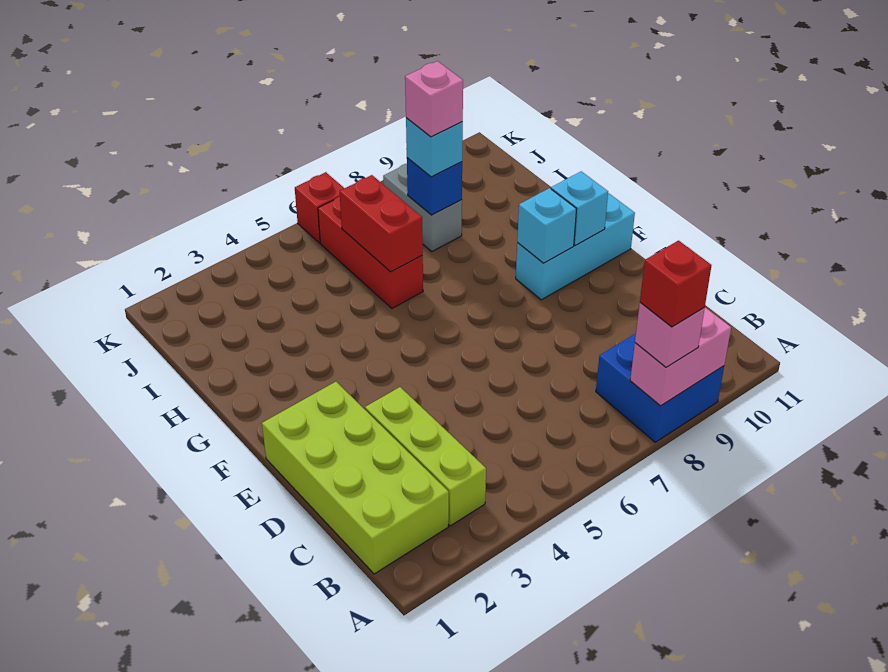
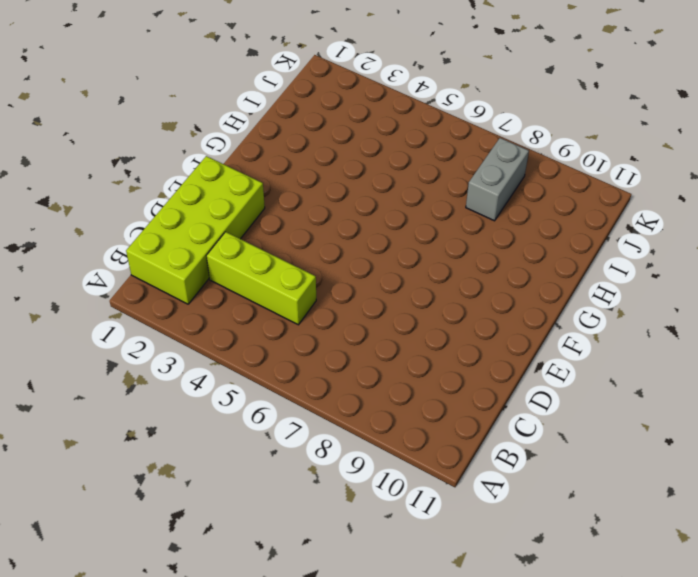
lime brick C3:C5 level 1 -> lime brick B3:D3 level 1
none -> blue brick A8:B9 level 1
none -> cyan brick F9:F11 level 1
none -> red brick H6:J6 level 1

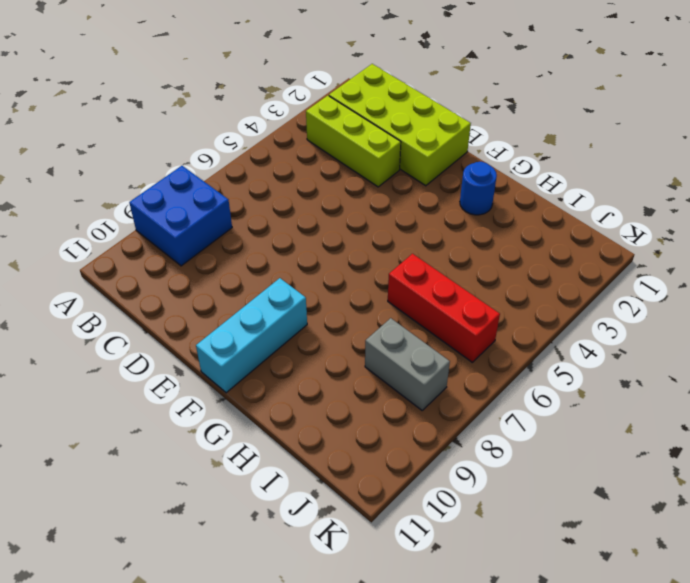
blue round brick G2 level 1 -> none
none -> red brick K6 level 1
none -> pink brick A8:A9 level 2
none -> cyan brick F9 level 2

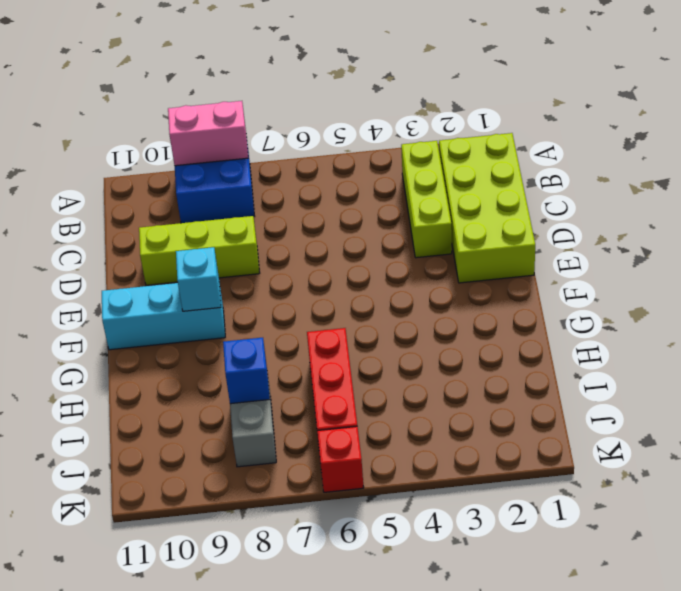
lime brick D8:D10 level 1 -> none
none -> cyan brick F10 level 2
none -> red brick H6:I6 level 2
none -> pink brick A8 level 3

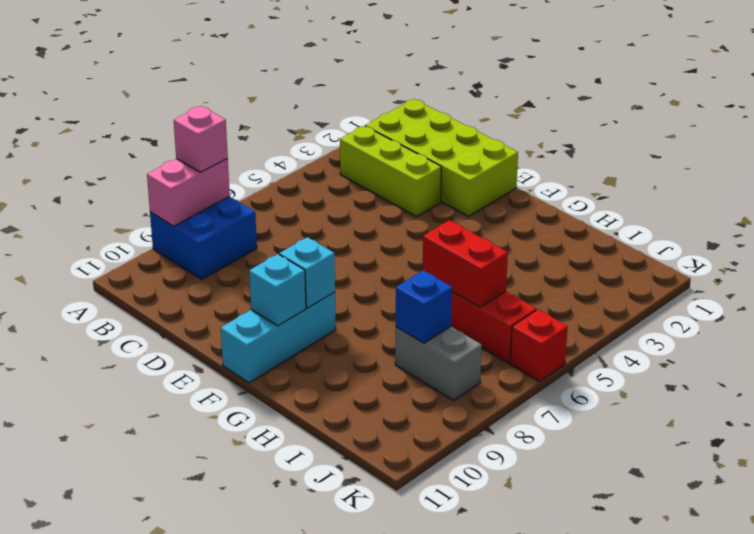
none -> cyan brick I8 level 3
none -> red brick A8 level 4
none -> pink brick I8 level 4

